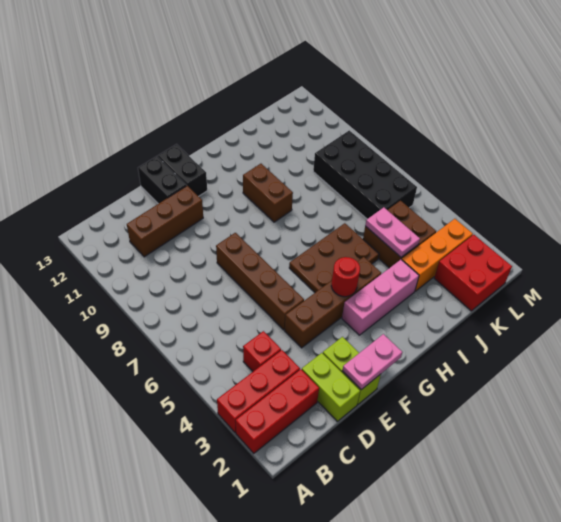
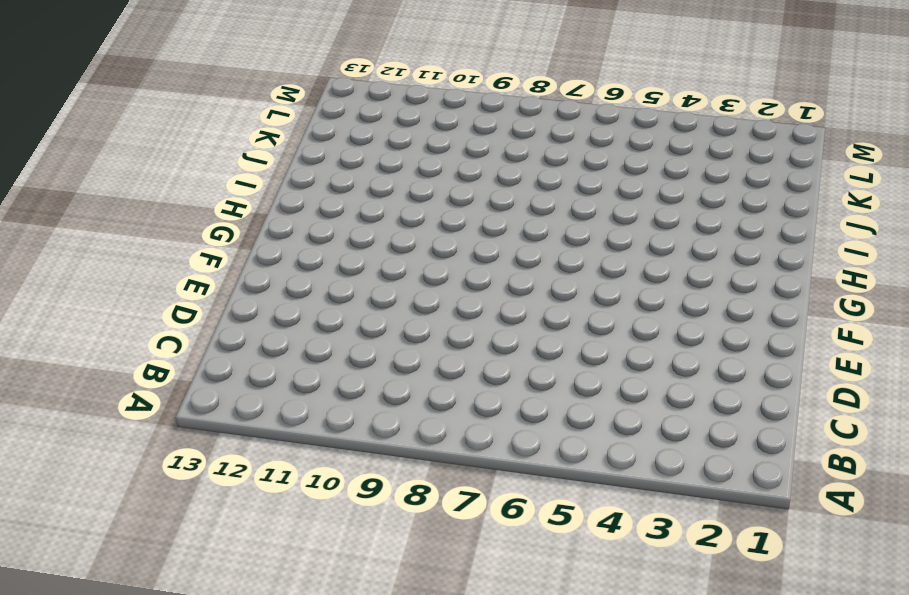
none -> red brick A2:C2 level 1
none -> red brick A3:C3 level 1
none -> red brick C4 level 1

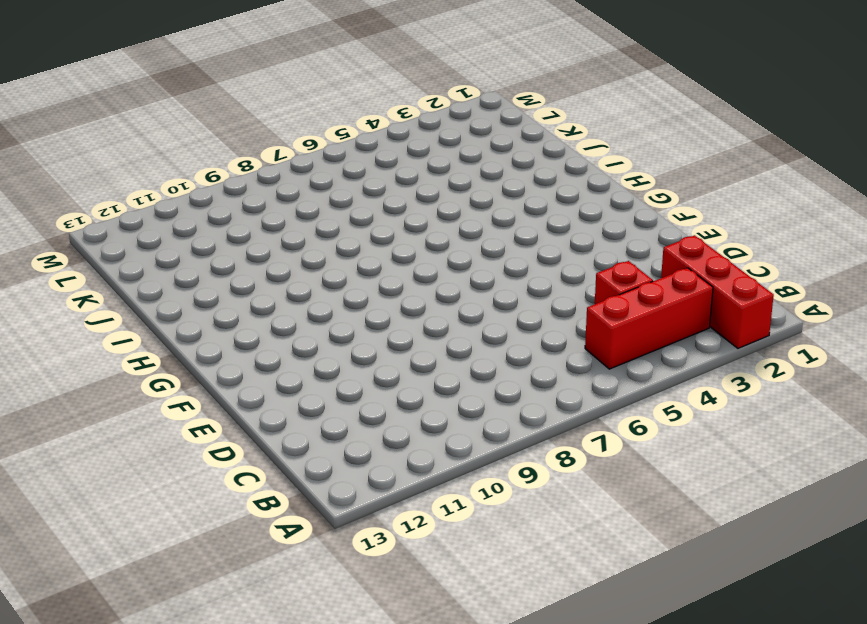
red brick B3:B5 level 1 -> red brick A3:C3 level 1
none -> brown brick C11:E11 level 1
none -> lime brick D1:D2 level 1
none -> lime brick E1:E2 level 1

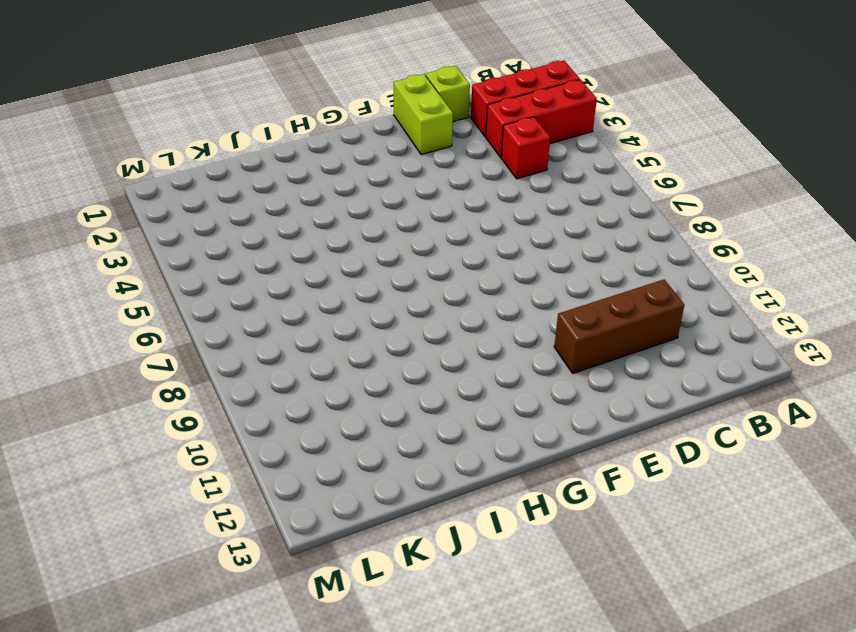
lime brick D1 level 1 -> lime brick D1:D2 level 1
none -> brown brick E4:H4 level 1
none -> brown brick E5:E8 level 1
none -> black brick E12:E13 level 1

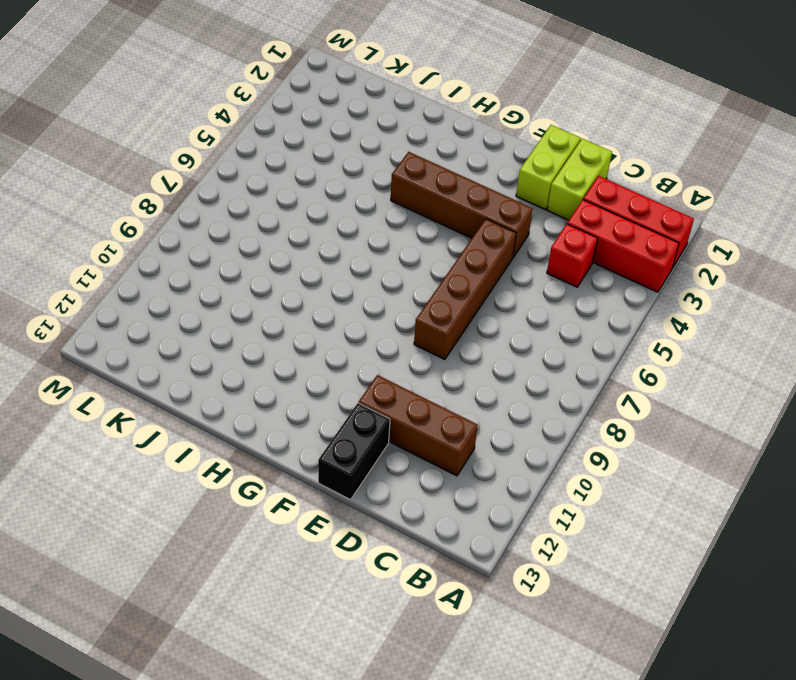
none -> black brick F12:F13 level 1
none -> pink brick G3:I3 level 1
none -> brown plate G5:I6 level 1

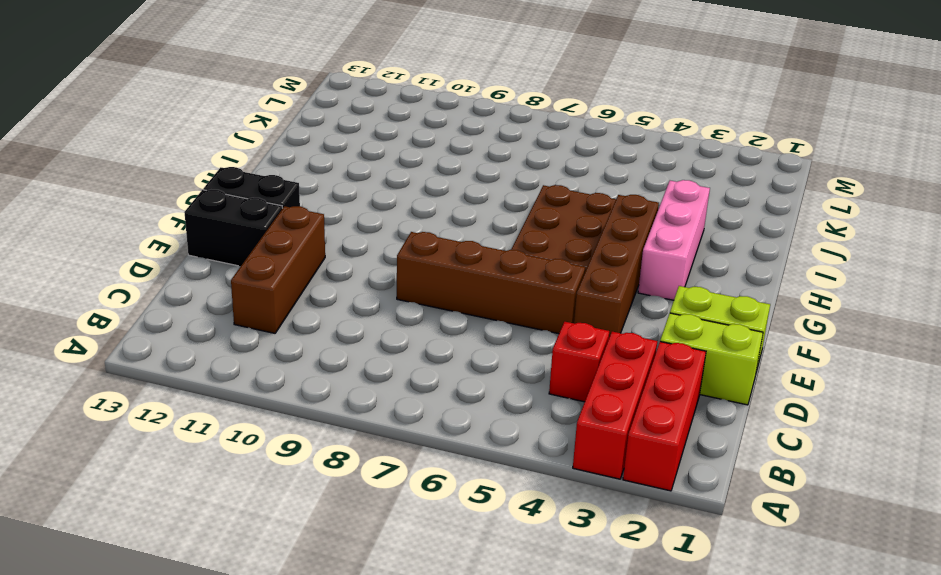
none -> brown brick H9:H10 level 1
none -> orange brick J3:L3 level 1
none -> brown brick J4:K5 level 1

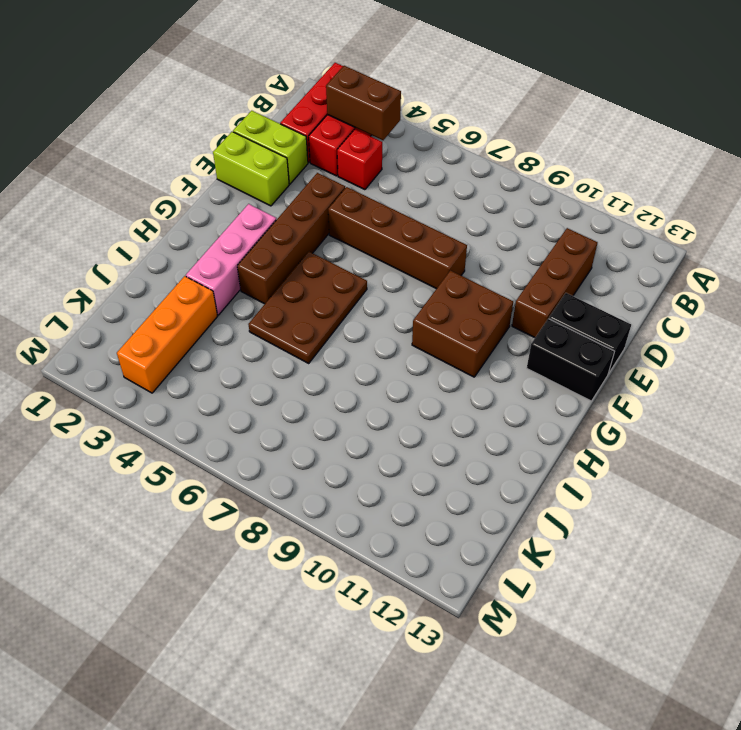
brown brick B3:B4 level 2 -> brown brick H9:H10 level 1
brown brick F9:G10 level 1 -> brown brick J4:K5 level 1
none -> red brick K1:L2 level 1
none -> black brick K6:L9 level 1
none -> pink plate E1:F1 level 2

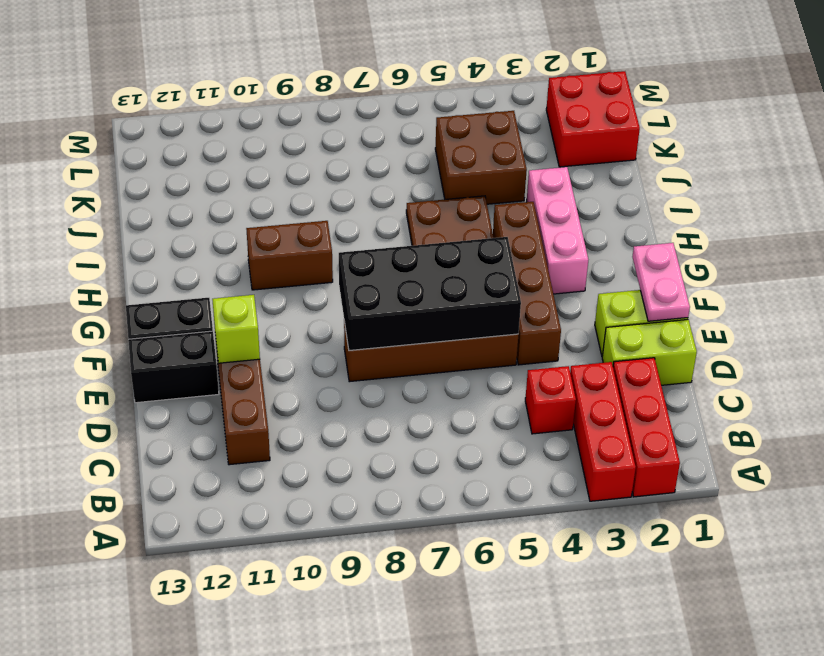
black brick E5:F8 level 2 -> black brick K6:L9 level 1
lime brick E11 level 2 -> none
none -> orange brick J3:L3 level 1
none -> red round brick G4 level 2
none -> pink plate J4:J5 level 2

